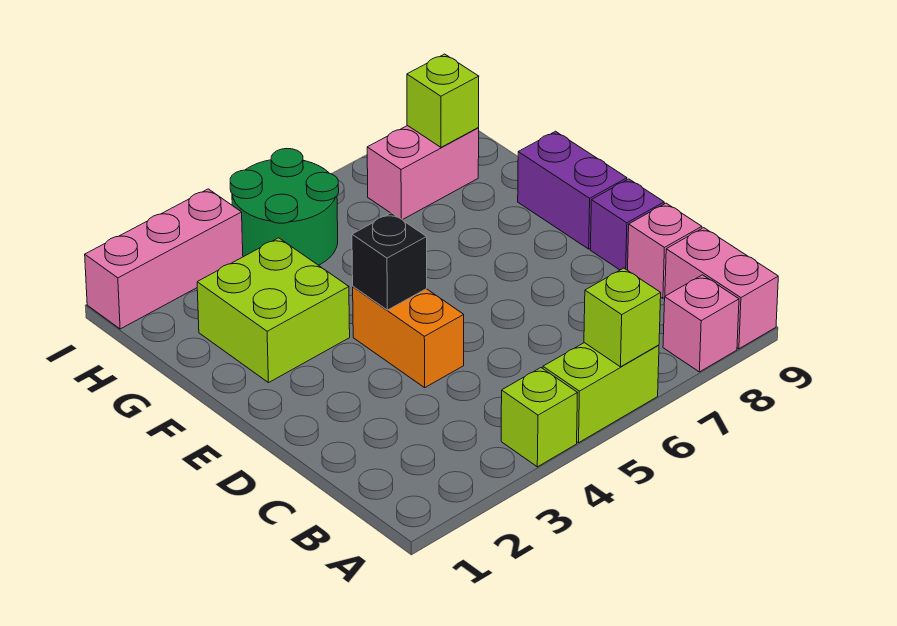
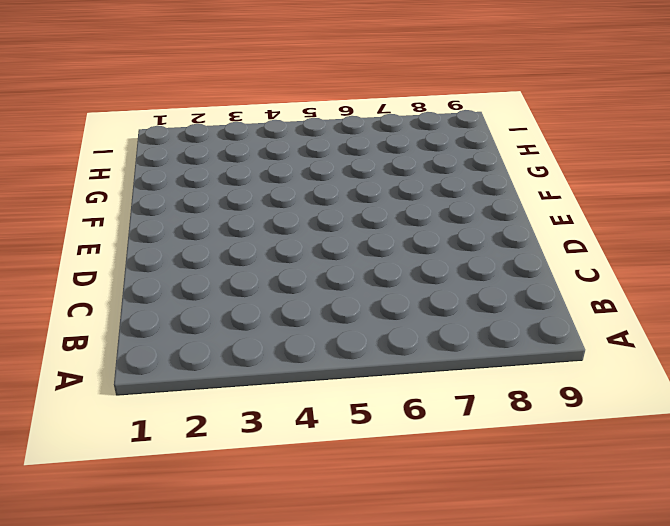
none -> lime brick A4 level 1
none -> lime brick A5:A6 level 1
none -> pink brick A8 level 1

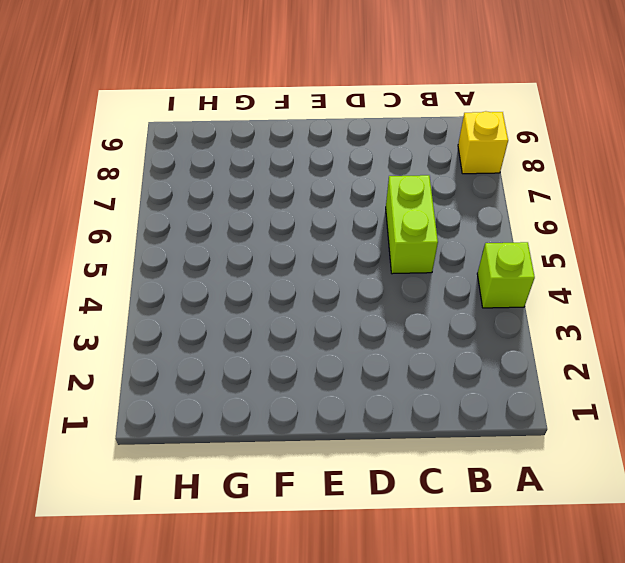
yellow brick A8 level 1 -> pink brick A8 level 1
lime brick C5:C6 level 1 -> lime brick A5:A6 level 1
none -> pink brick A9:B9 level 1
none -> pink brick C9 level 1
none -> orange brick D4:E4 level 1

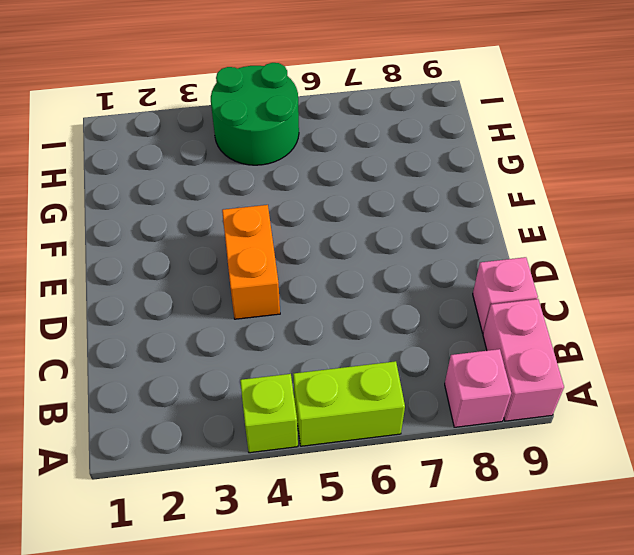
none -> purple brick D9 level 1
none -> purple brick E9:F9 level 1
none -> lime brick F2:G3 level 1

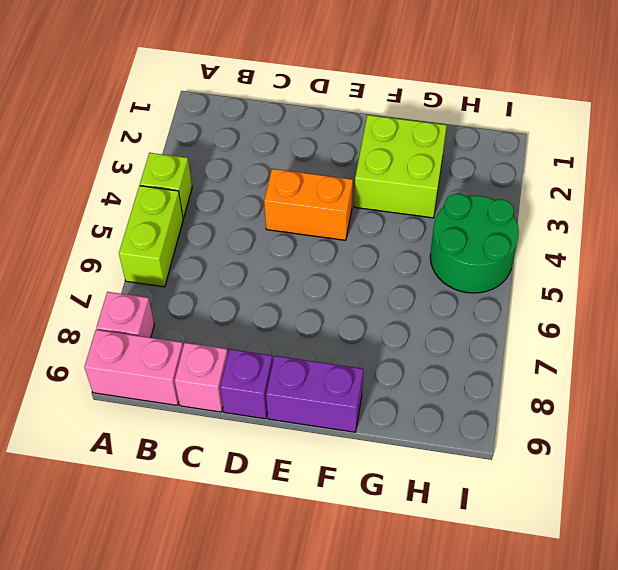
none -> pink brick H7:H8 level 1
none -> pink brick I1:I3 level 1
none -> lime brick A6 level 2

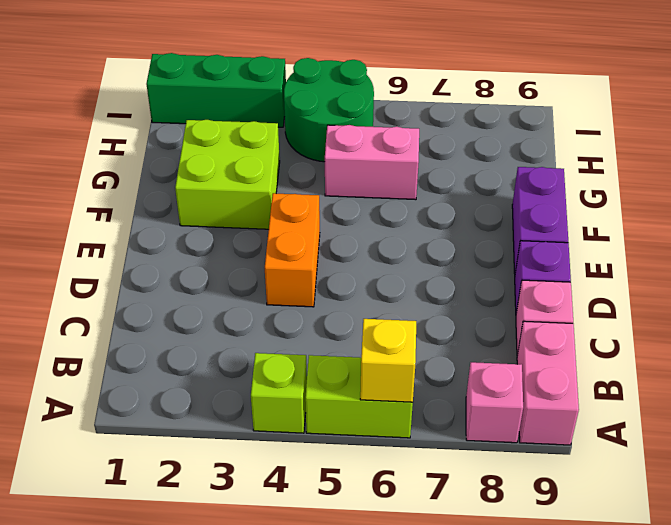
yellow brick A6 level 2 -> lime brick A6 level 2
pink brick G5:G6 level 1 -> pink brick H7:H8 level 1
green brick I1:I3 level 1 -> pink brick I1:I3 level 1
none -> black brick E4 level 2
none -> lime brick H8 level 2

